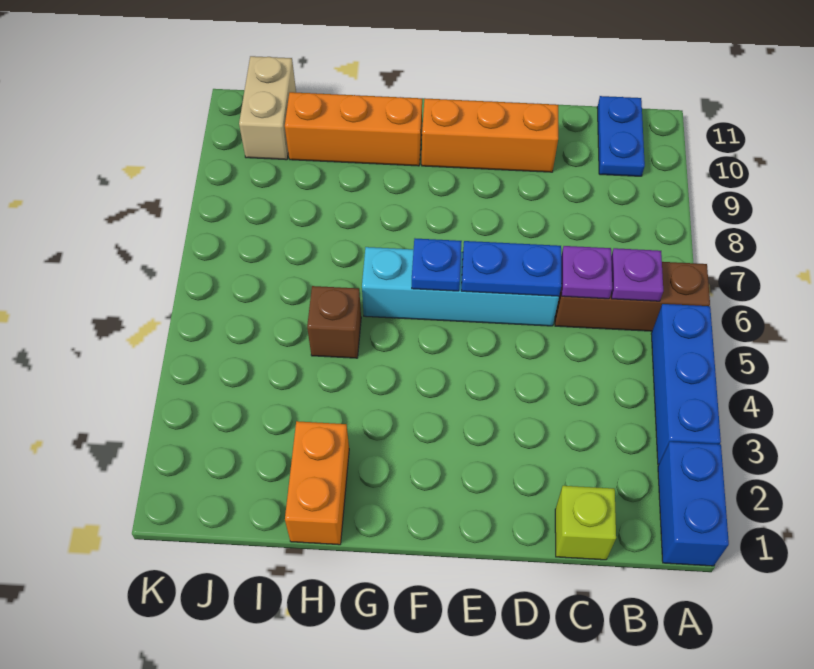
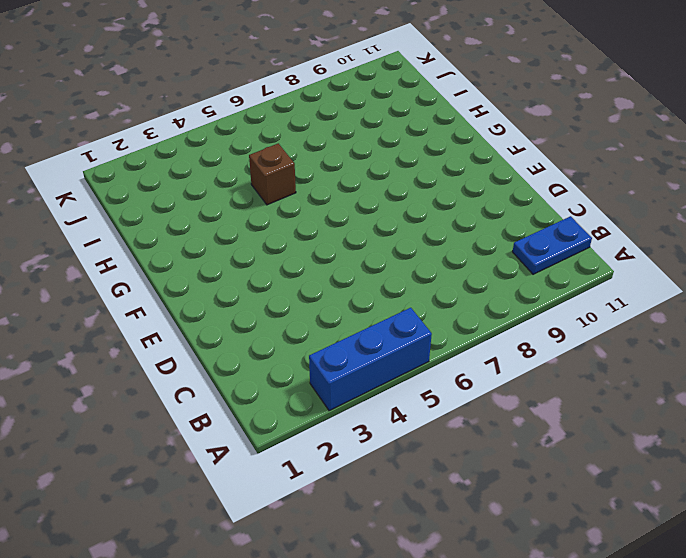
none -> blue brick A1:A2 level 1
none -> brown brick A6:C6 level 1
none -> lime brick C1 level 1

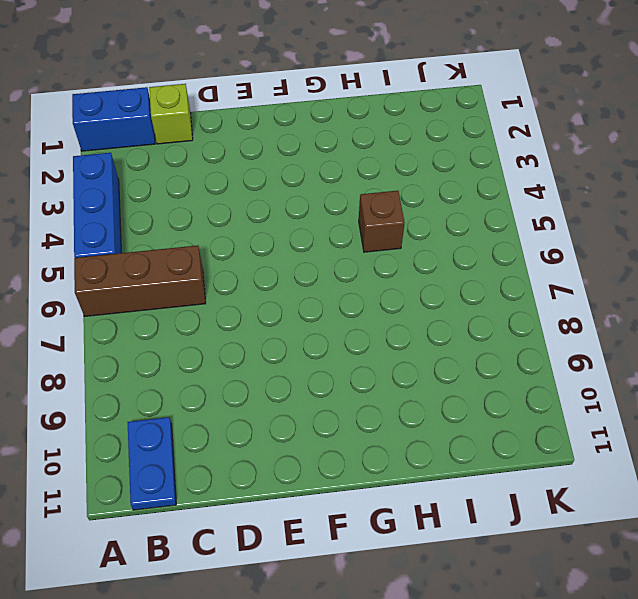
blue brick A1:B1 level 1 -> blue brick A1:A2 level 1
none -> cyan brick D6:G6 level 1
none -> orange brick D10:F10 level 1
none -> orange brick G10:I10 level 1

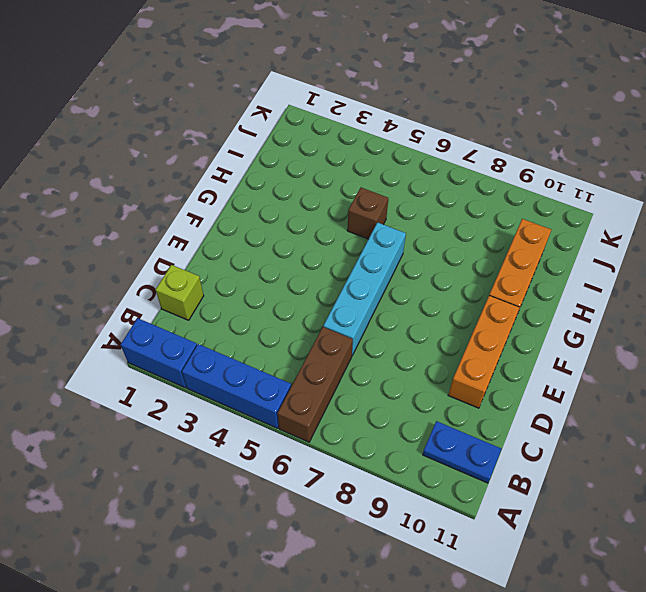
none -> orange brick H1:H2 level 1
none -> tan brick J10:J11 level 1
none -> purple plate B6 level 2

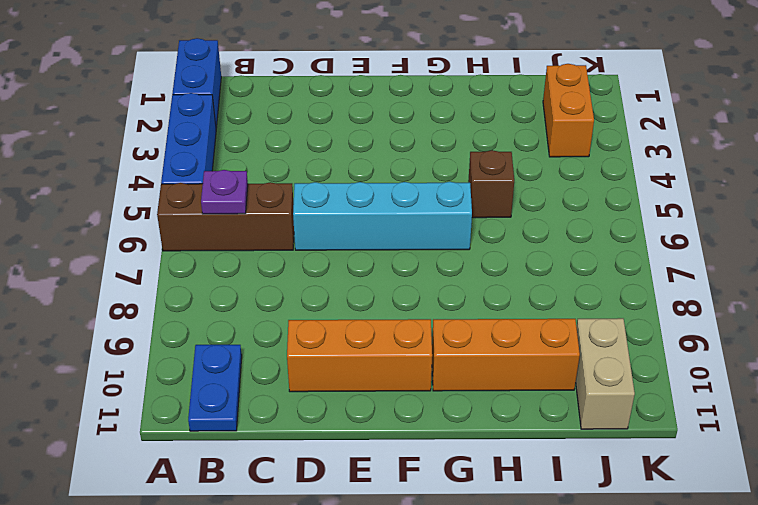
orange brick J2:J3 level 1 -> orange brick H1:H2 level 1
none -> lime brick C1 level 1
none -> purple plate C6 level 2
none -> blue plate D6:E6 level 2

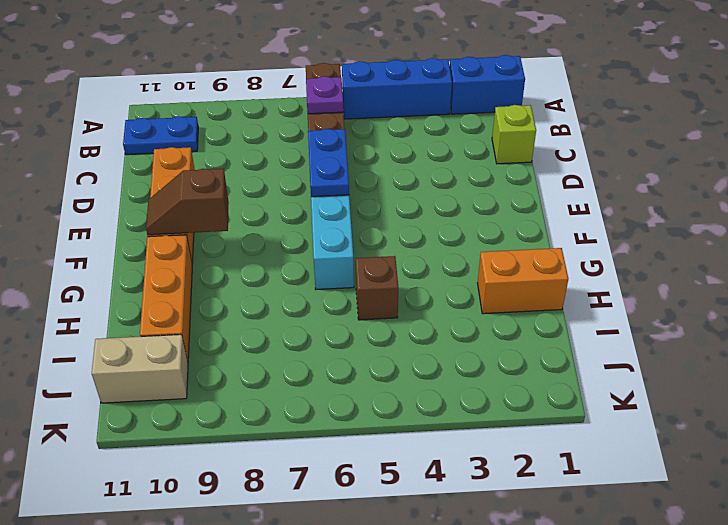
brown slope F9:F10 level 2 top 9 -> none
none -> purple plate C6 level 2
none -> blue plate F6 level 2

